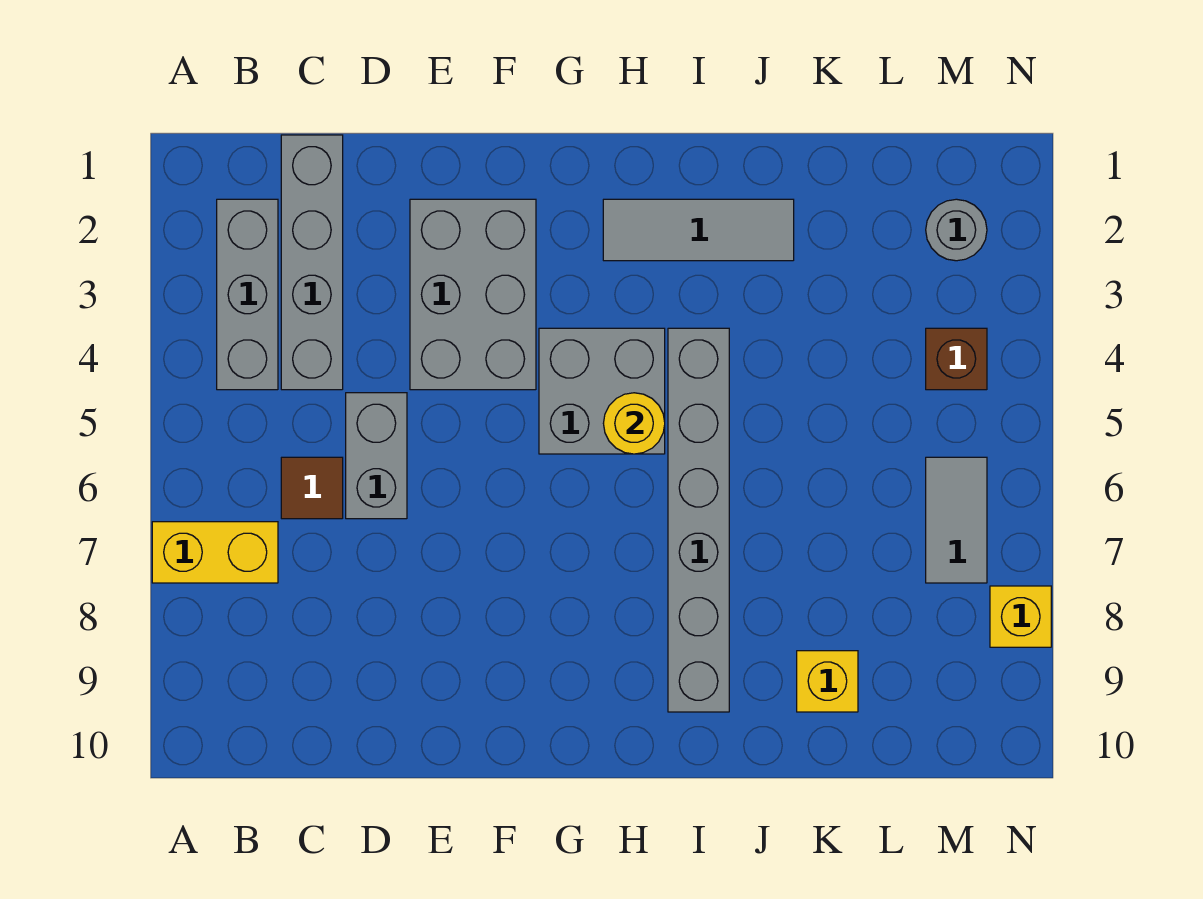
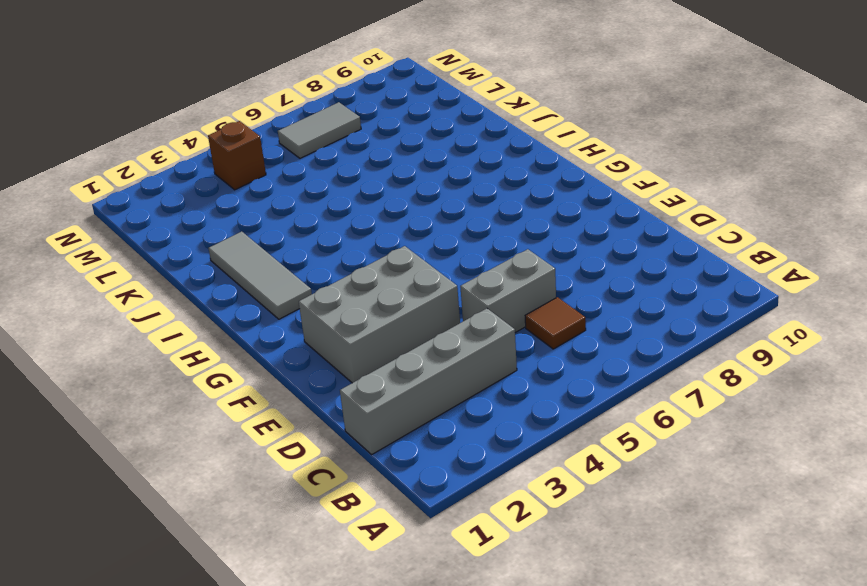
none -> yellow brick A7:B7 level 1
none -> grey brick B2:B4 level 1
none -> grey brick G4:H5 level 1

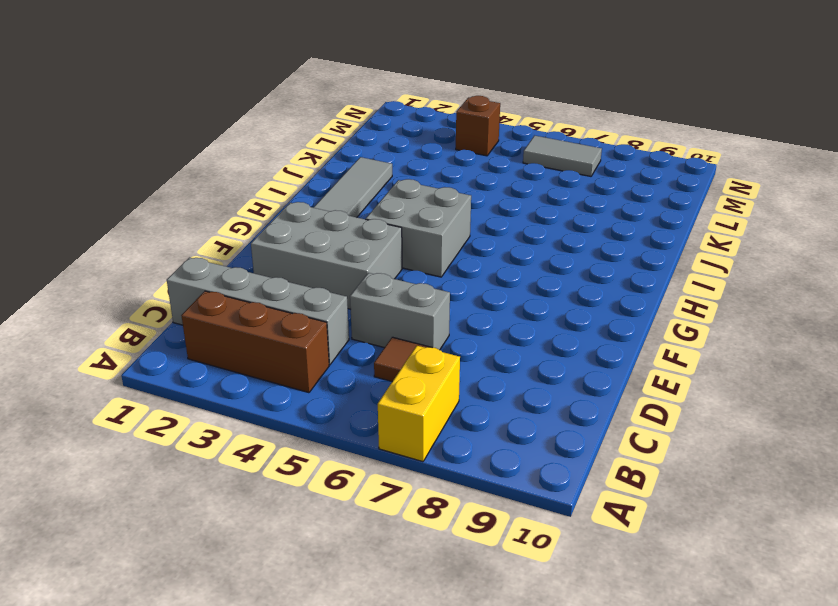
brown brick B2:B4 level 1 -> grey brick B2:B4 level 1
none -> grey brick I4:I9 level 1
none -> yellow brick K9 level 1
none -> grey round brick M2 level 1

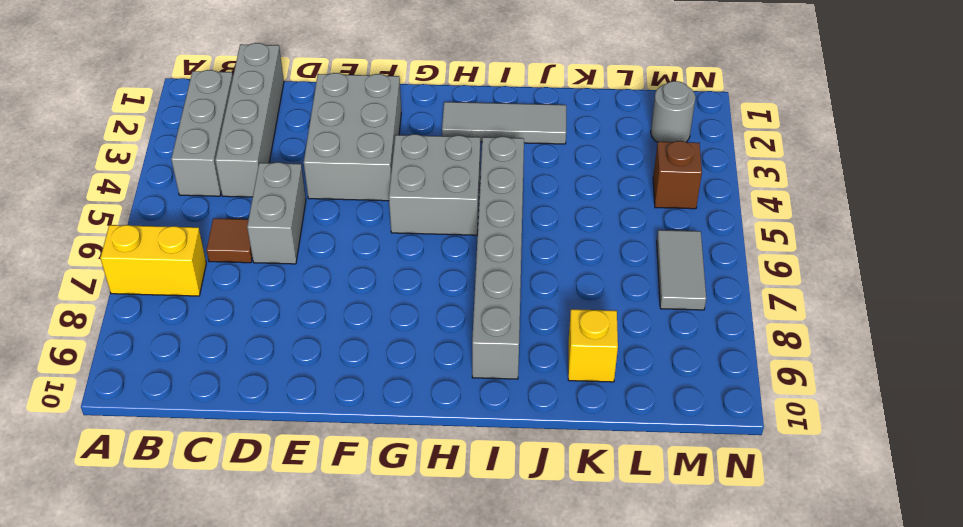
none -> yellow brick N8 level 1
none -> yellow round brick H5 level 2

